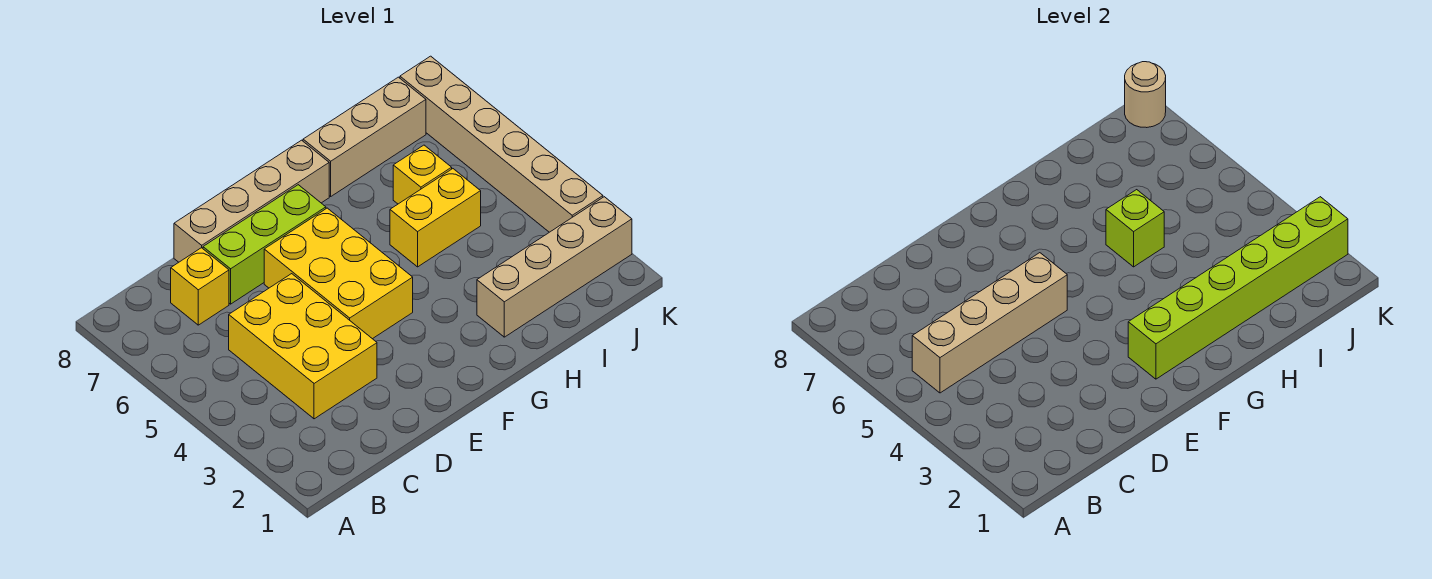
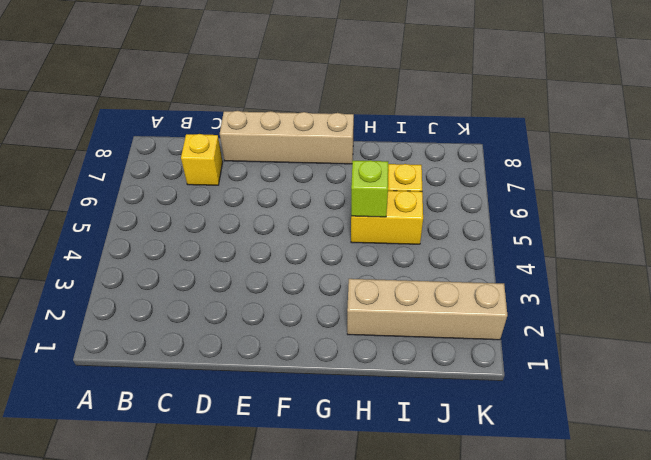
none -> yellow brick C3:D5 level 1
none -> lime brick D7:F7 level 1
none -> yellow brick E4:F6 level 1

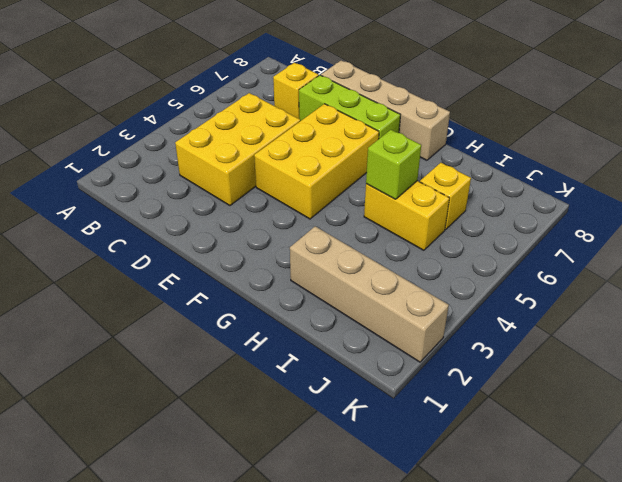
none -> tan brick H8:J8 level 1
none -> tan brick K3:K8 level 1
none -> tan brick B5:E5 level 2

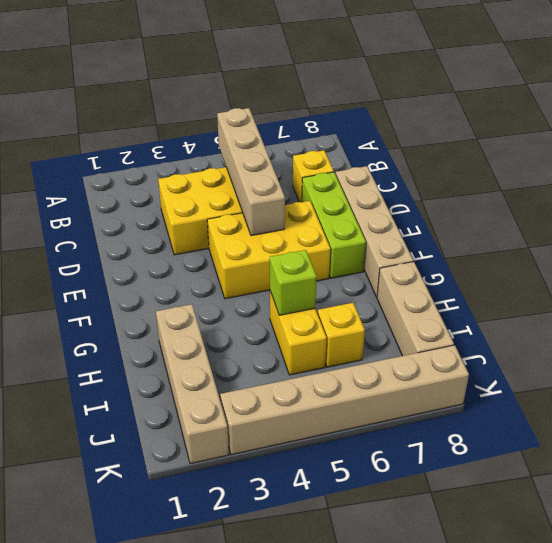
none -> lime brick F2:K2 level 2
none -> tan round brick K8 level 2

